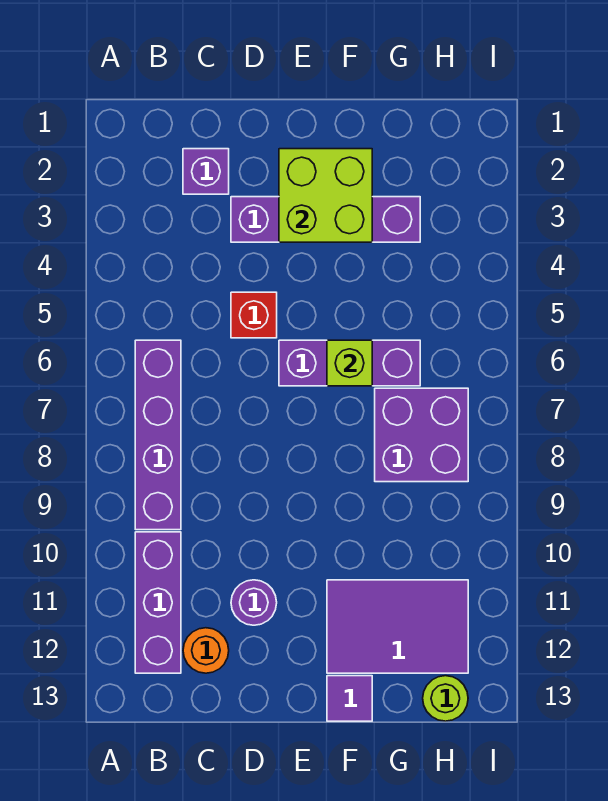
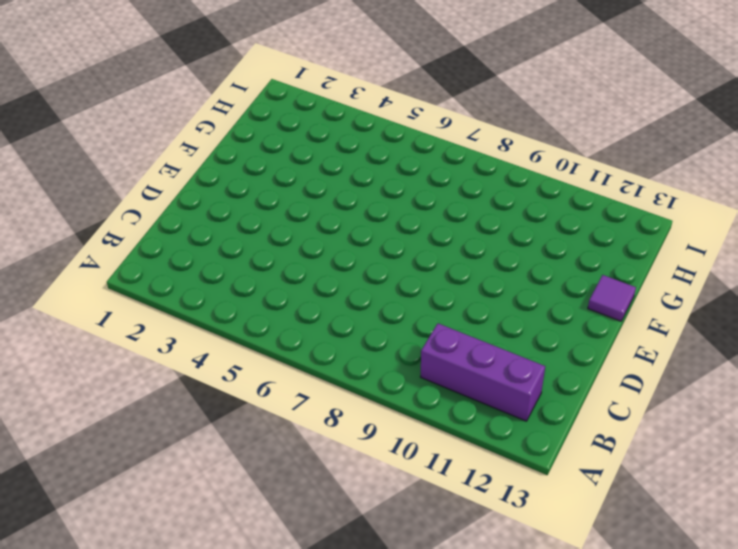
none -> purple brick B6:B9 level 1
none -> purple brick C2 level 1
none -> orange round brick C12 level 1

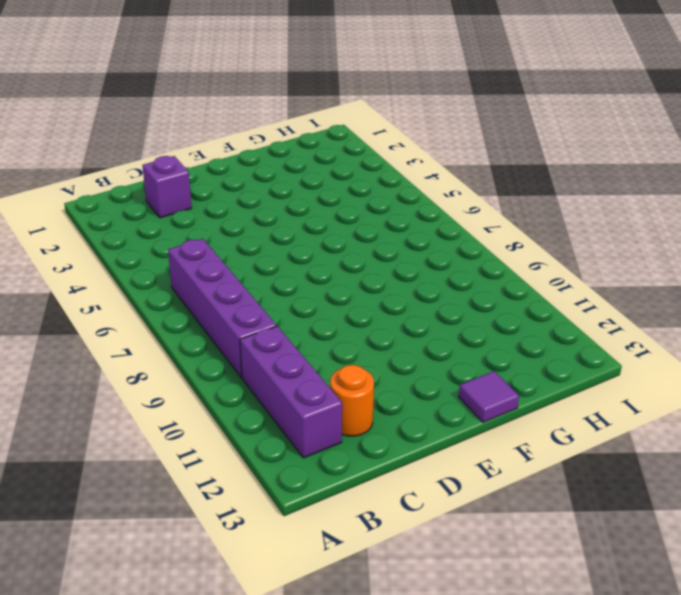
none -> purple brick D3:G3 level 1
none -> red brick D5 level 1
none -> purple round brick D11 level 1

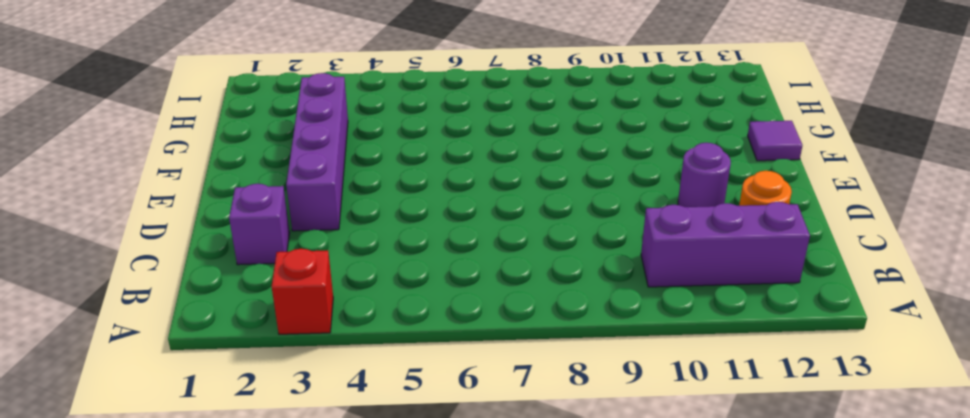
red brick A3 level 1 -> red brick D5 level 1
none -> purple brick B6:B9 level 1
none -> purple brick E6:G6 level 1
none -> purple tile F11:H12 level 1

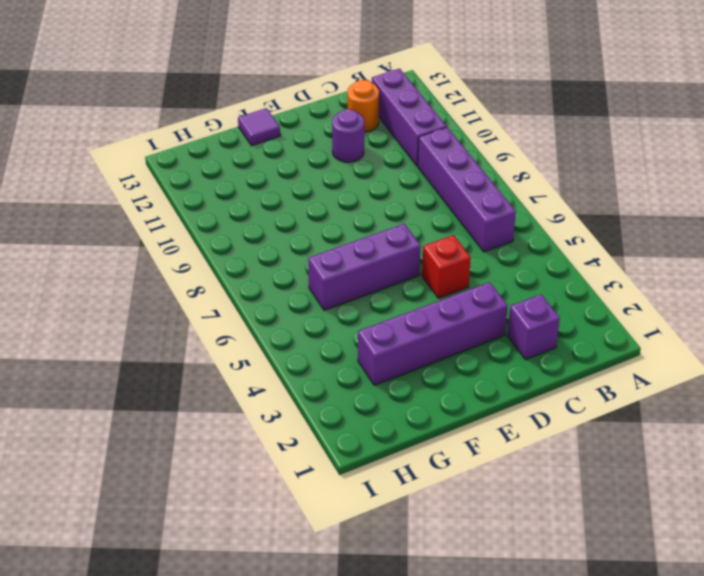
none -> purple tile F11:H12 level 1
none -> purple brick G7:H8 level 1
none -> lime round brick H13 level 1

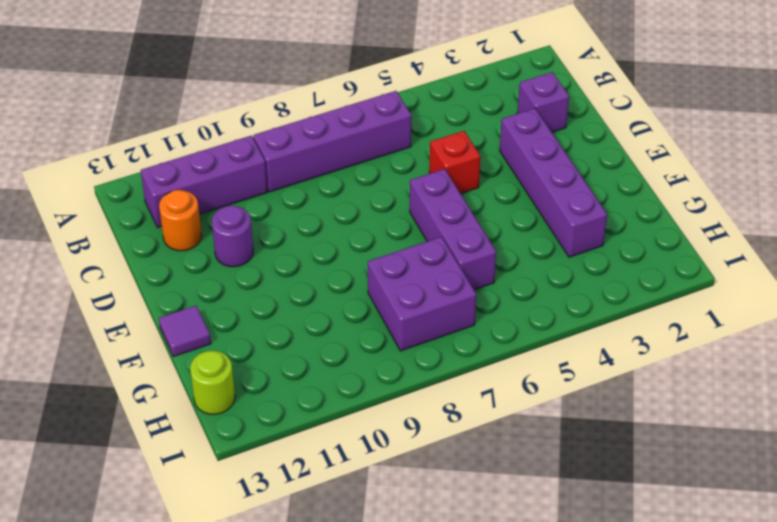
none -> purple tile F11:H12 level 1
none -> lime brick E2:F3 level 2
none -> lime brick F6 level 2

